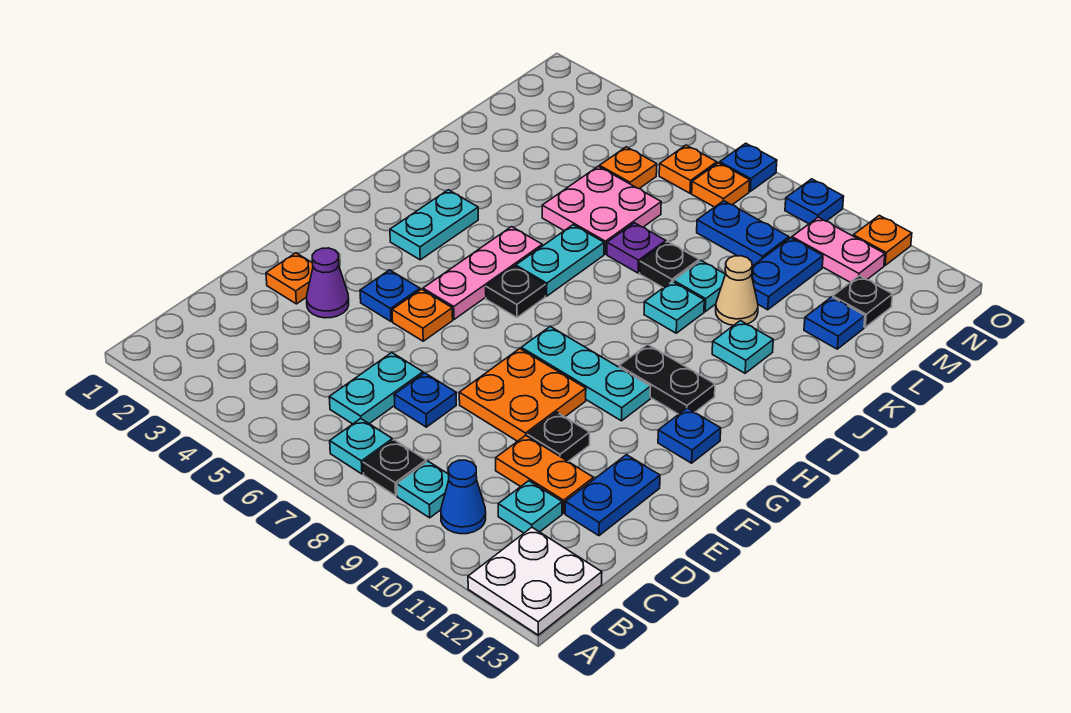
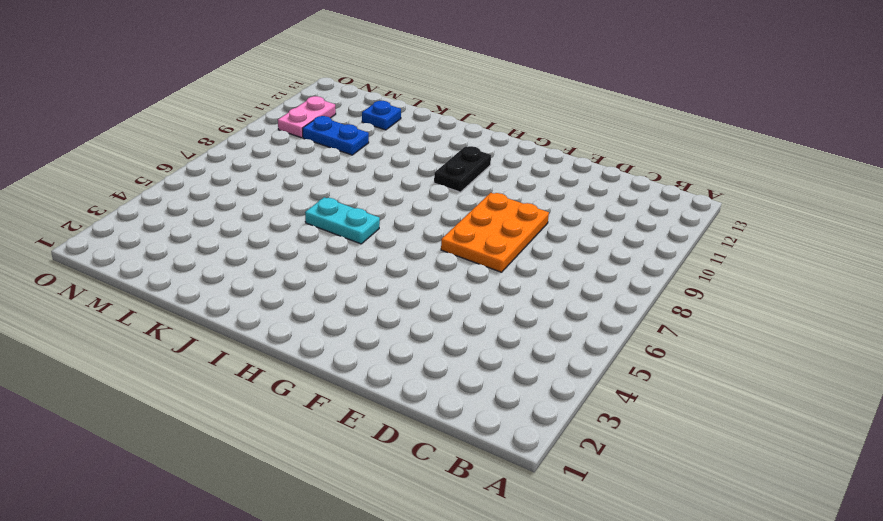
orange plate E7:F9 level 1 -> orange plate E8:F9 level 1
none -> white plate A12:B13 level 1
none -> cyan plate B7 level 1
none -> black plate B8 level 1
none -> cyan plate B9 level 1

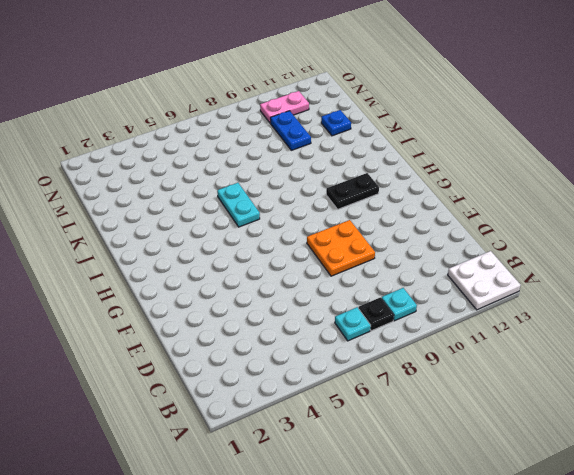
none -> blue cone B10 level 1
none -> cyan plate C6:D6 level 1
none -> cyan plate C11 level 1
none -> blue plate D7 level 1

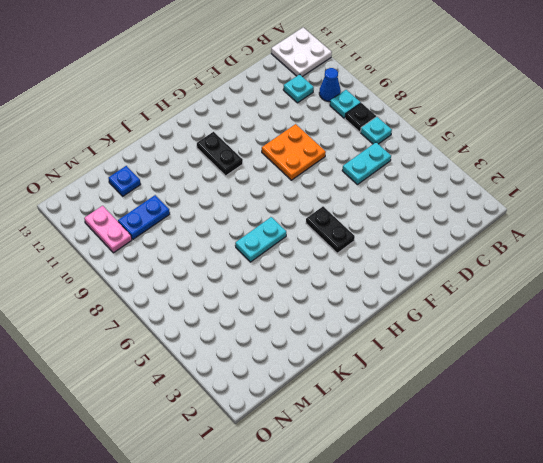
black plate G4:G5 level 1 -> pink plate G5:I5 level 1
none -> blue plate D7 level 1
none -> orange plate D10:D11 level 1
none -> blue plate D12:E12 level 1
none -> orange plate E2 level 1

